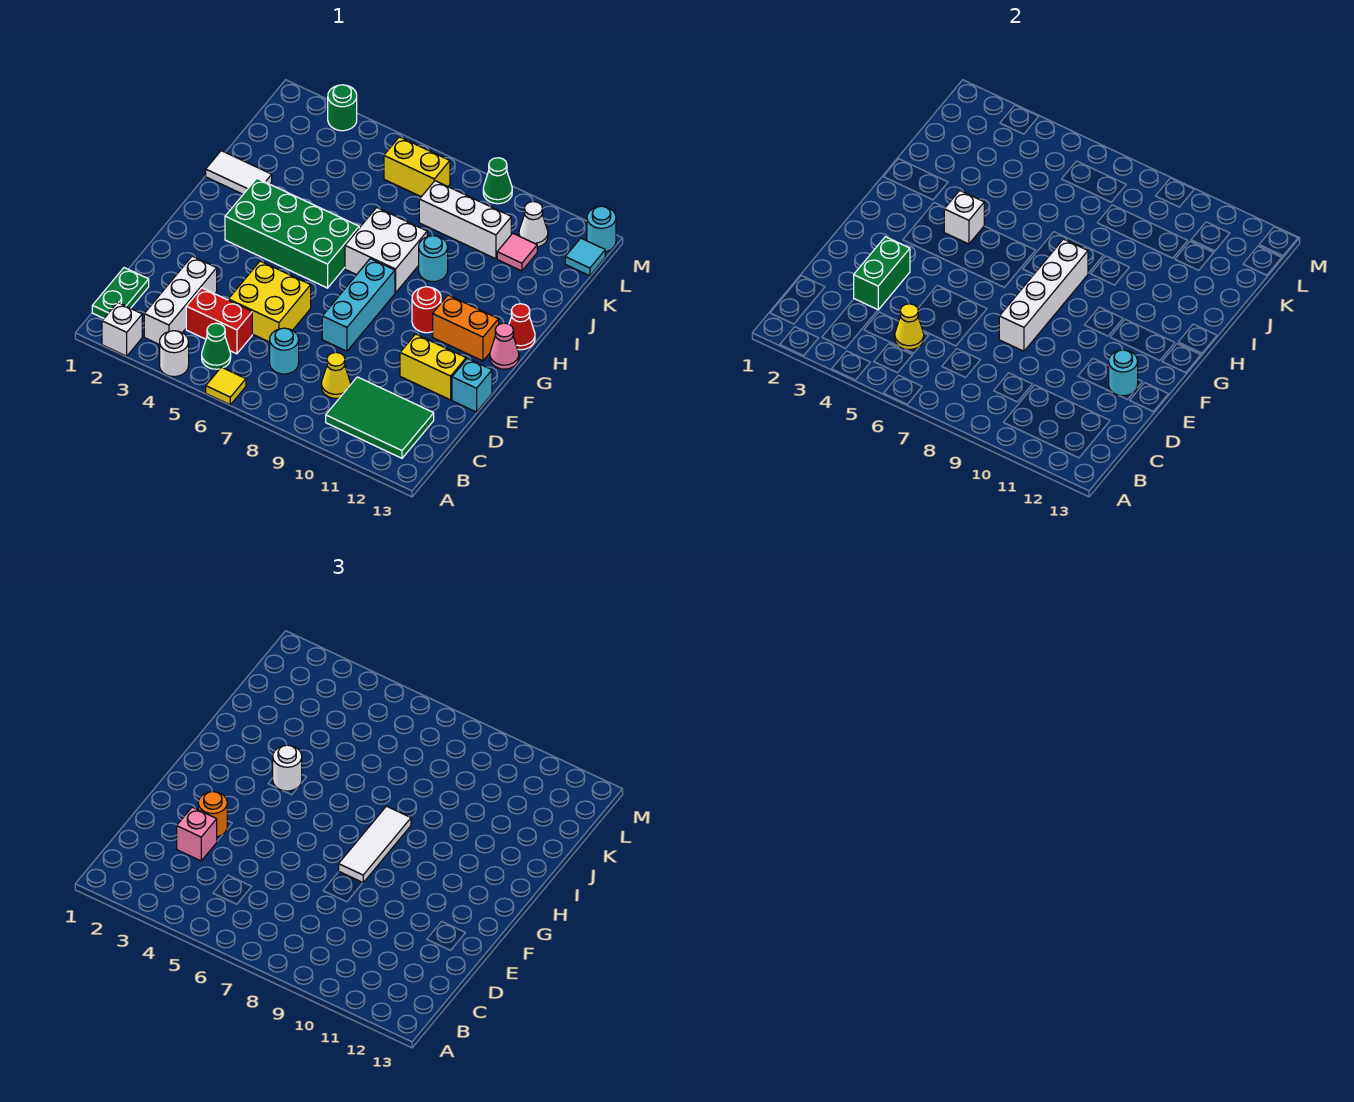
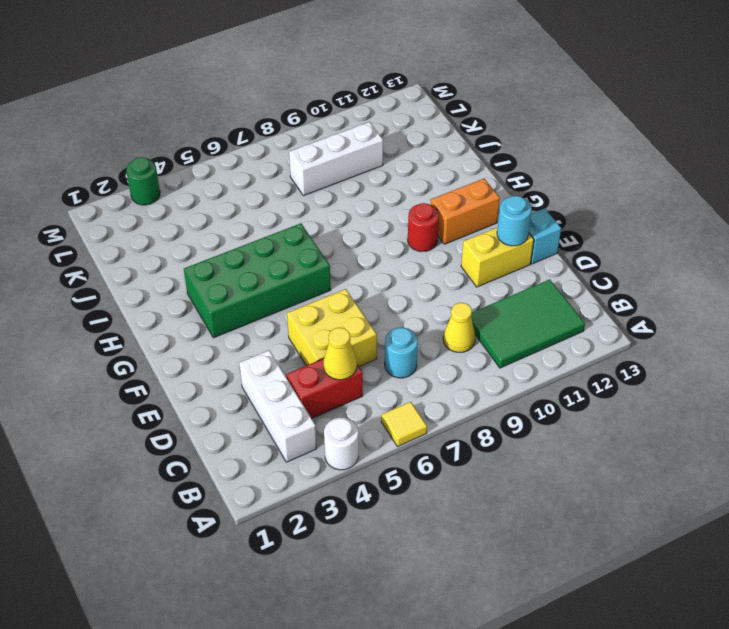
none -> white brick A2 level 1
none -> green plate B1:C1 level 1
none -> green cone B5 level 1
none -> cyan brick E8:G8 level 1

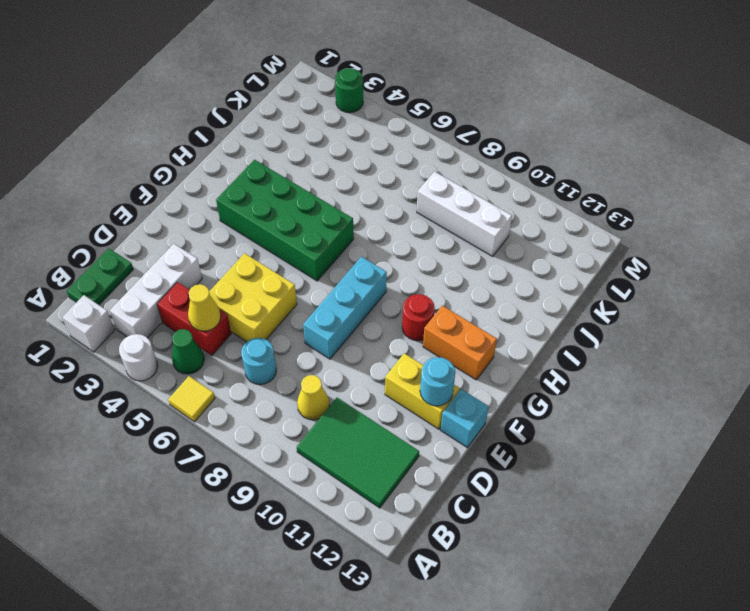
none -> pink cone G13 level 1
none -> white brick H7:I8 level 1
none -> red cone H13 level 1
none -> white tile I1:I2 level 1

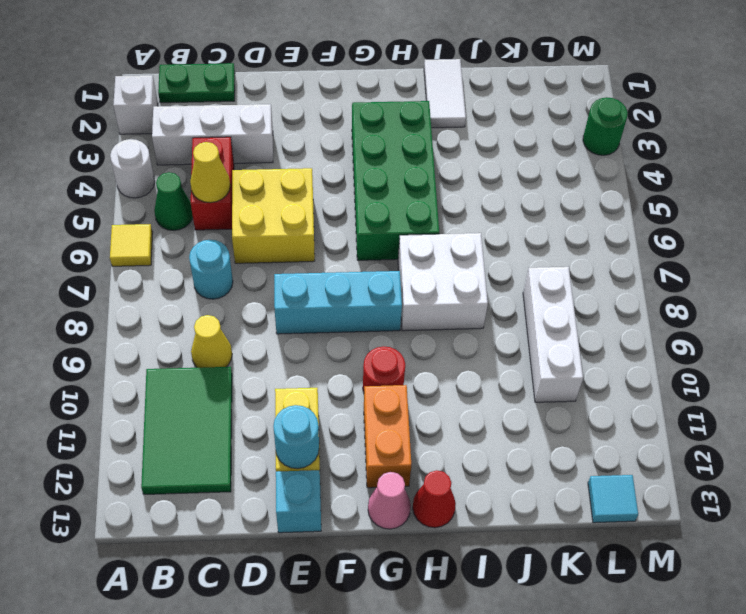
none -> cyan round brick I9 level 1
none -> pink tile K11 level 1
none -> yellow brick L6:L7 level 1
none -> white cone L11 level 1

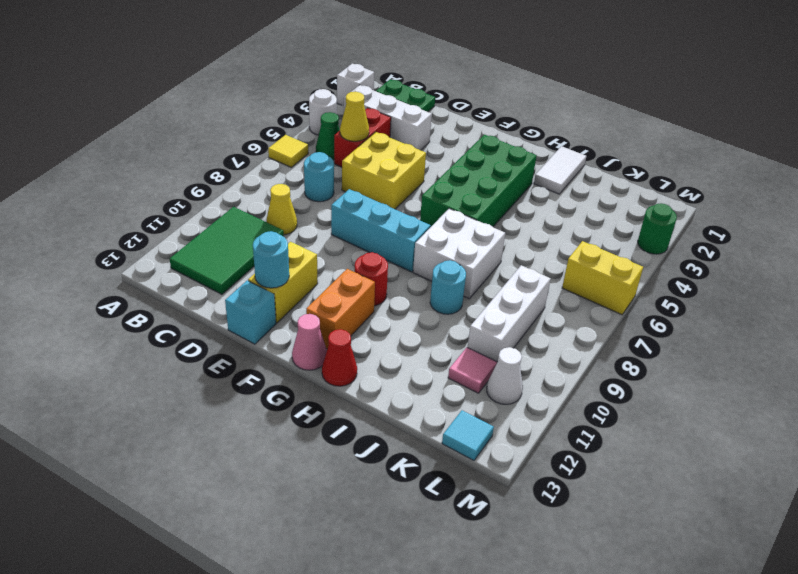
yellow brick L6:M6 level 1 -> yellow brick L6:L7 level 1
none -> green cone M9 level 1
none -> cyan round brick M13 level 1
none -> green brick D3:E3 level 2
none -> white brick E8:H8 level 2

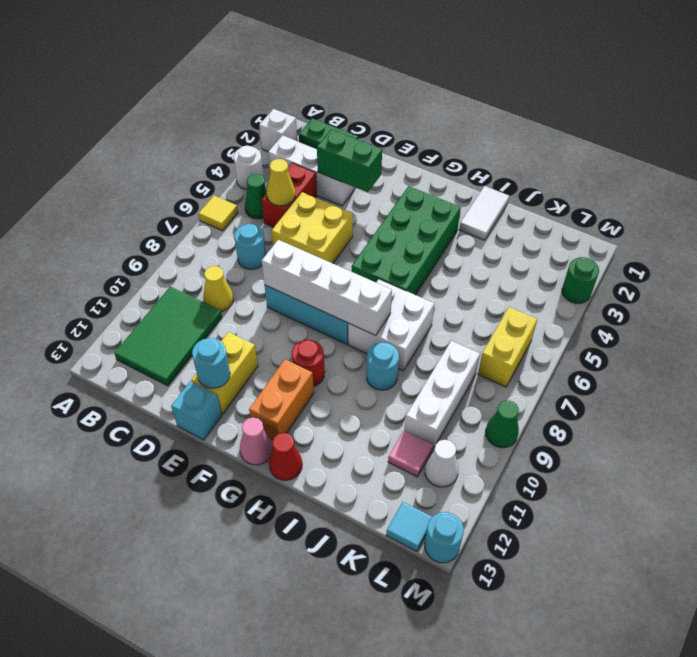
none -> white brick H4 level 2
none -> pink brick D3 level 3
none -> orange round brick E3 level 3
none -> white tile F8:H8 level 3

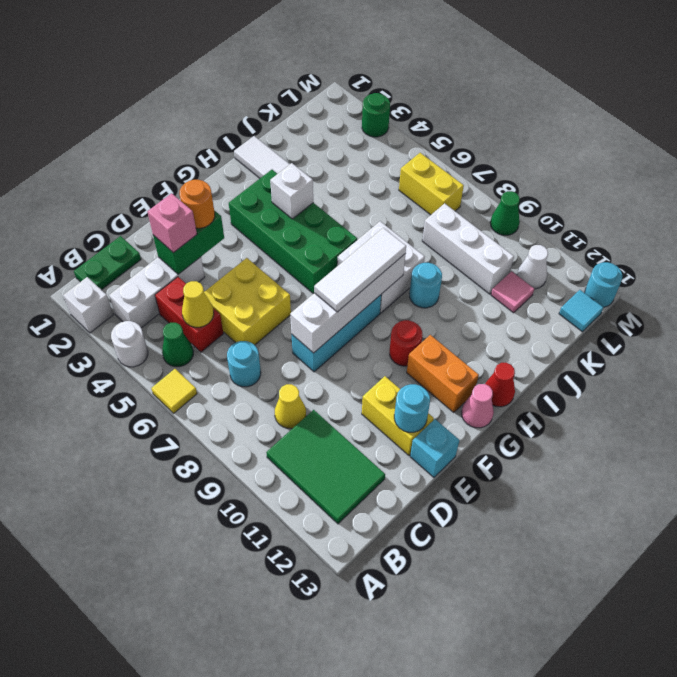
none -> white round brick H4 level 3

